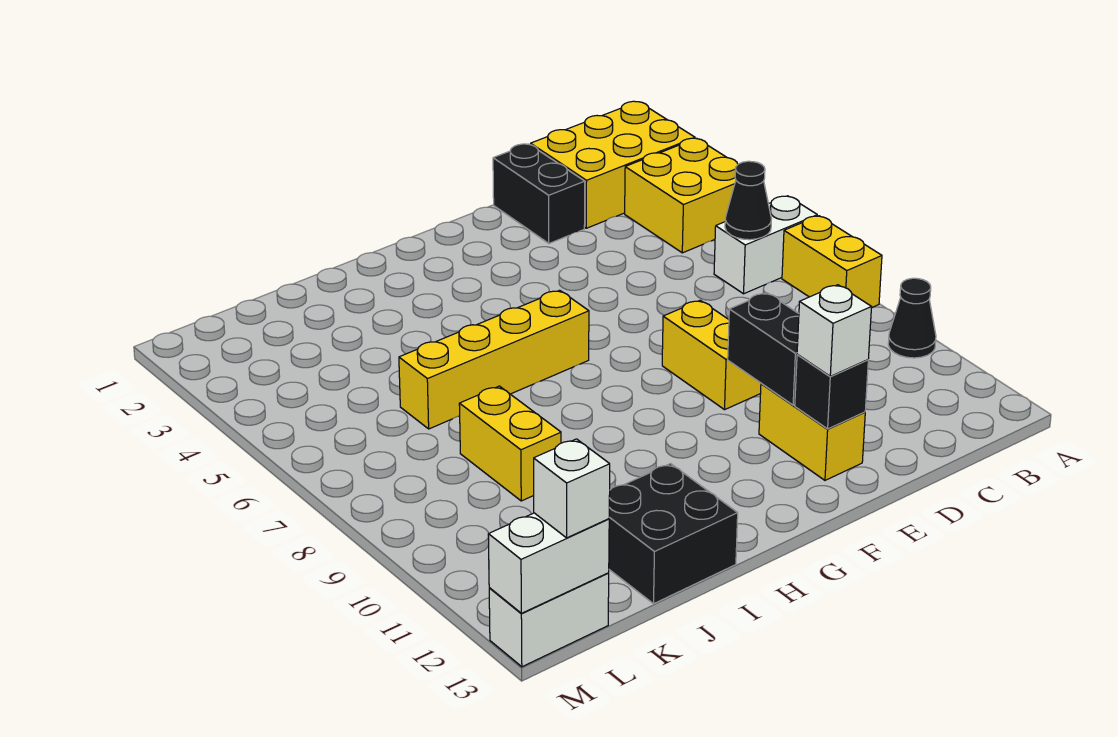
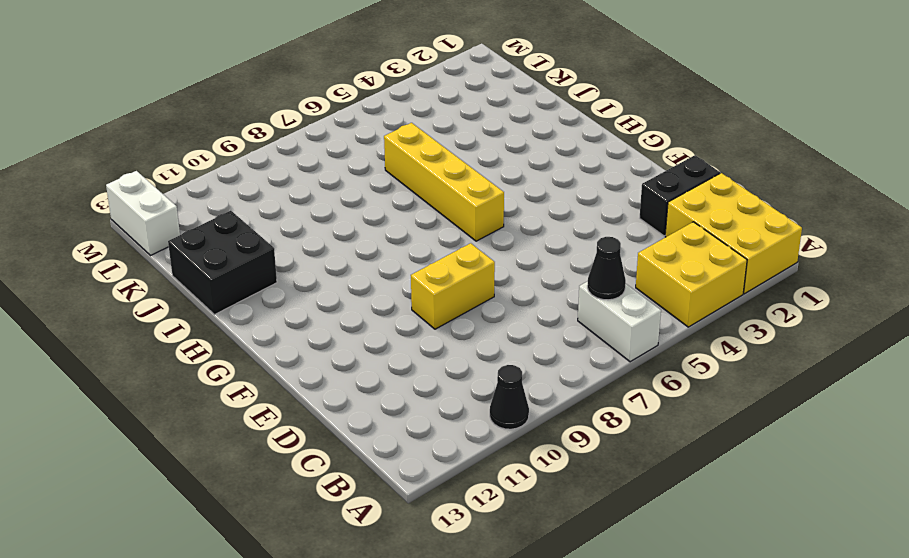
none -> yellow brick A7:A8 level 1
none -> yellow brick E11:E12 level 1
none -> yellow brick J8:J9 level 1

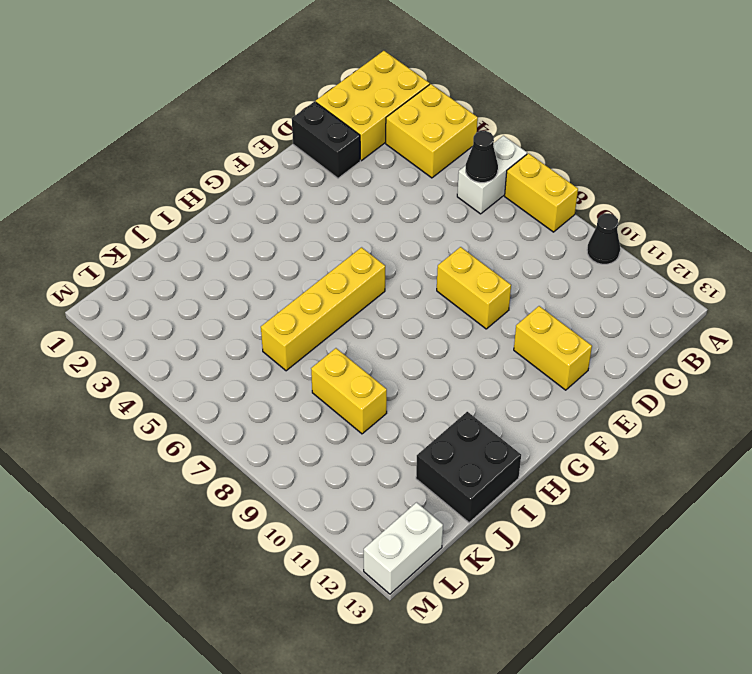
none -> black brick E10:E11 level 2
none -> black brick E12 level 2
none -> white brick L13:M13 level 2

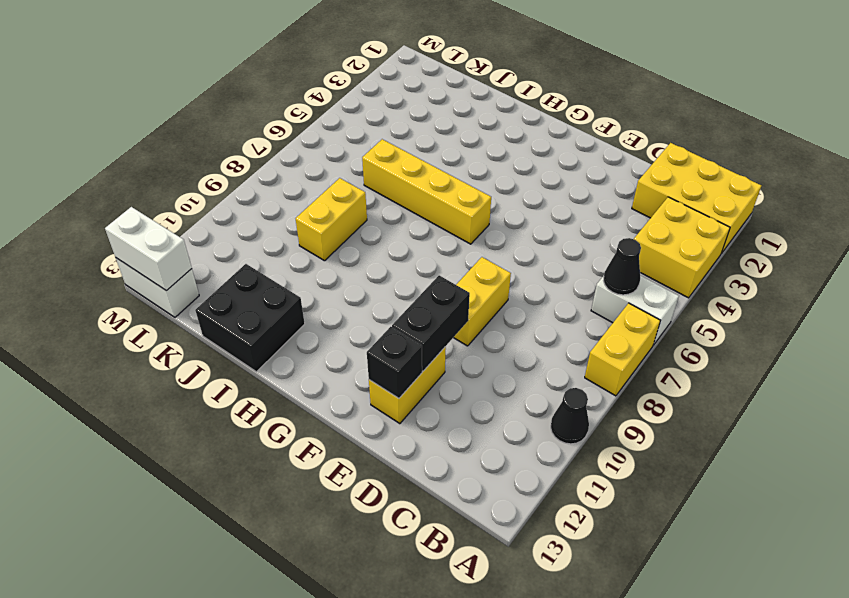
none -> black brick D1:D2 level 1
none -> white brick E12 level 3
none -> white brick L13 level 3

